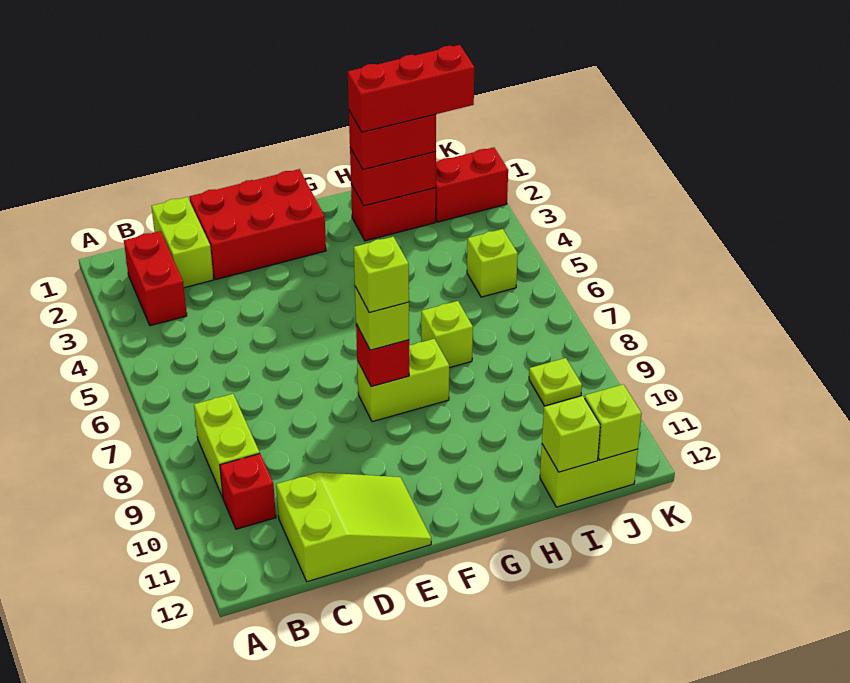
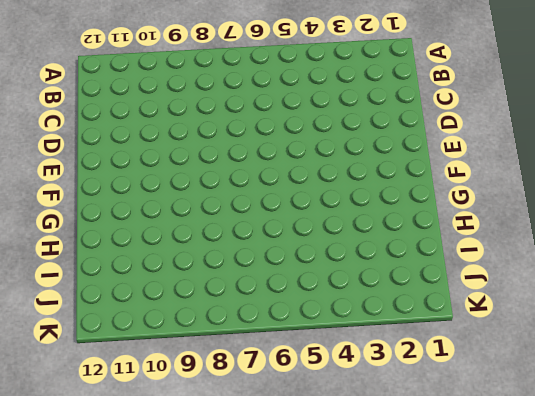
none -> red brick B2:B3 level 1
none -> lime brick B8:B9 level 1
none -> red brick B10 level 1

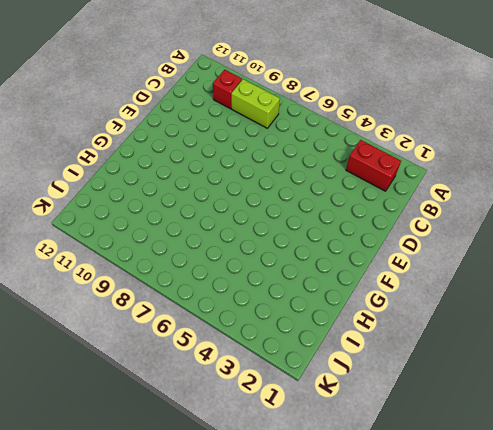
none -> lime brick C1:C2 level 1
none -> lime slope C11:E12 level 1 top C
none -> red brick D1:F2 level 1

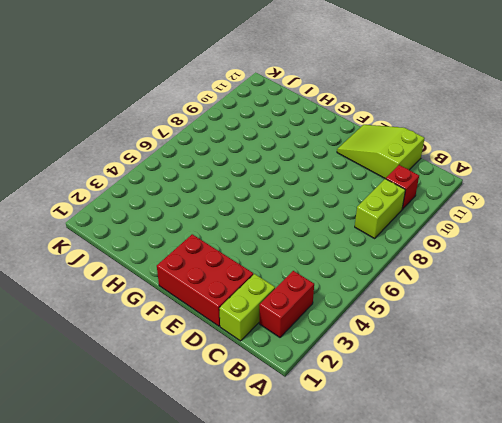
none -> lime brick F8:G8 level 1
none -> red brick H2:I2 level 1
none -> lime brick H7 level 1

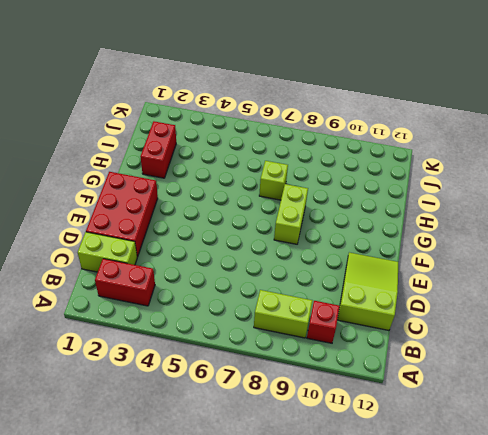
none -> lime brick I12:J12 level 1
none -> red brick J2:K2 level 1
none -> lime brick J5 level 1

